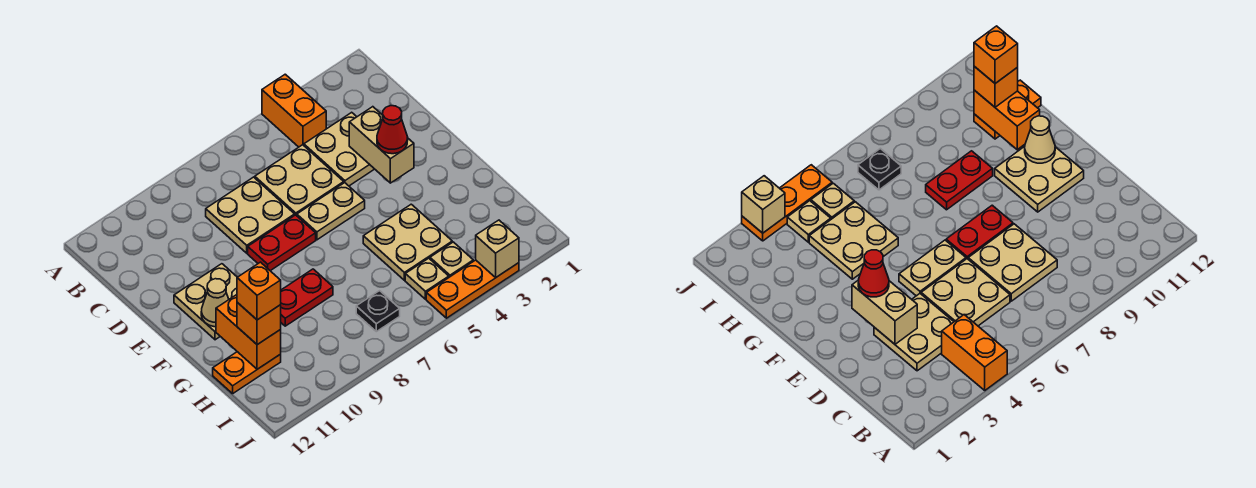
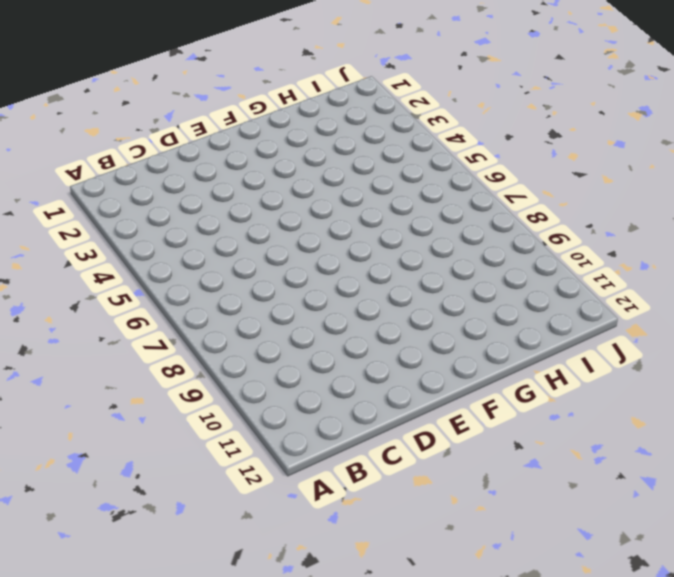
none -> orange brick A4:B4 level 1
none -> tan plate C3:D4 level 1
none -> tan plate C5:D6 level 1

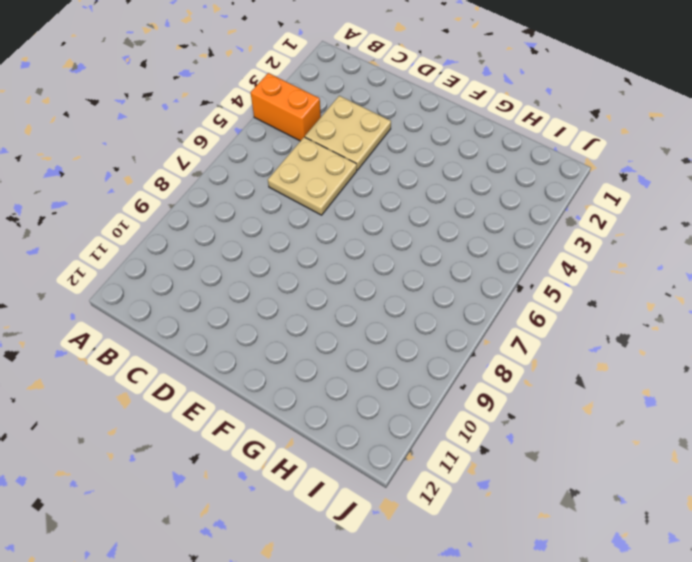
none -> tan plate C7:D8 level 1
none -> tan plate E5:E6 level 1
none -> red plate E7:E8 level 1

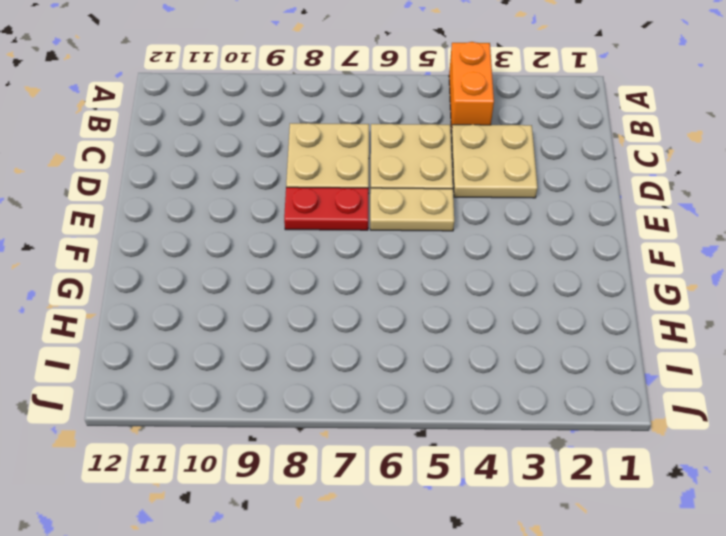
none -> tan plate E10:F11 level 1
none -> tan plate G4:H5 level 1
none -> red plate G8:G9 level 1

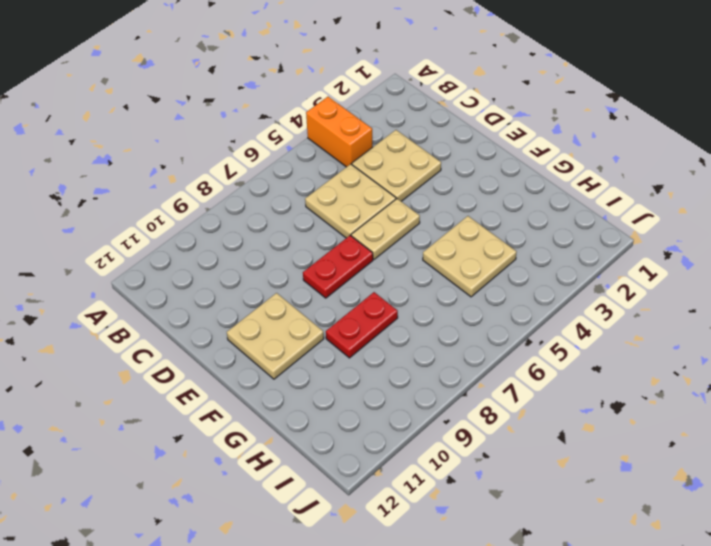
none -> tan plate C7:D8 level 1
none -> orange plate H11:H12 level 1
none -> tan plate I4 level 1

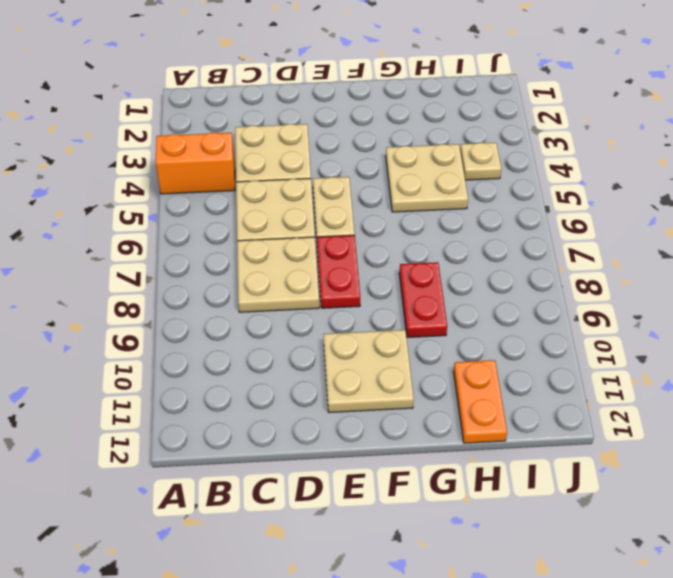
none -> tan plate I5 level 1
none -> black plate I7 level 1
none -> orange plate J3:J5 level 1

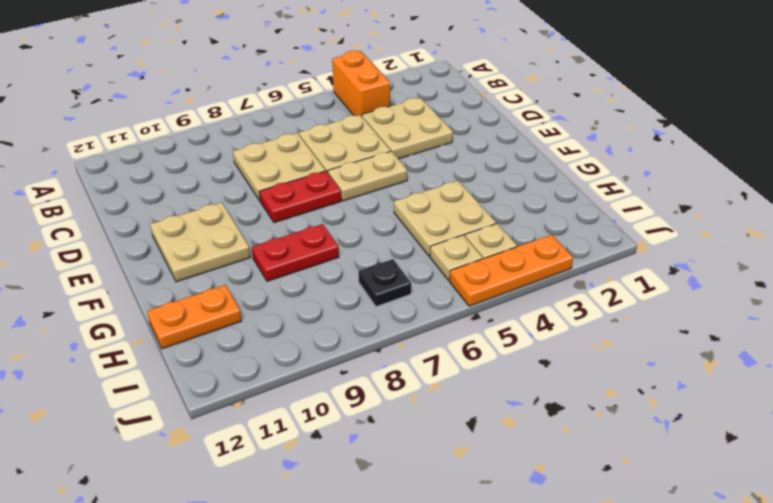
none -> tan brick D3:E3 level 2
none -> tan cone F11 level 2
none -> orange brick G11:H11 level 2

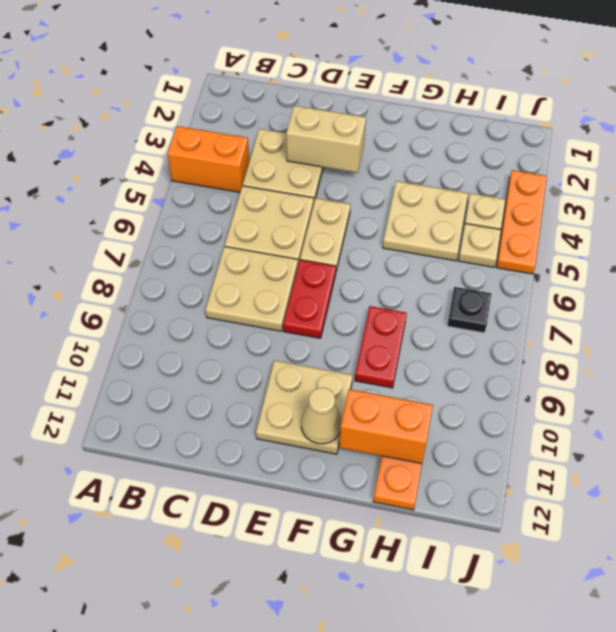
none -> tan brick J3 level 2
none -> red cone E3 level 3
none -> orange brick H11 level 3

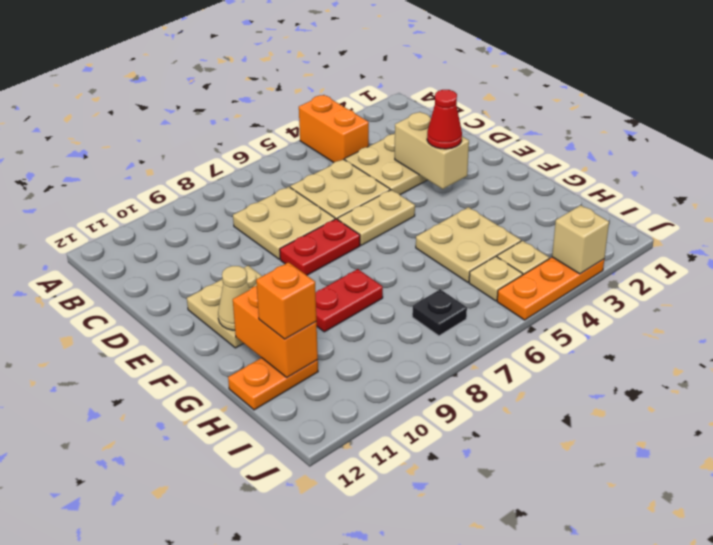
none -> orange brick H11 level 4

